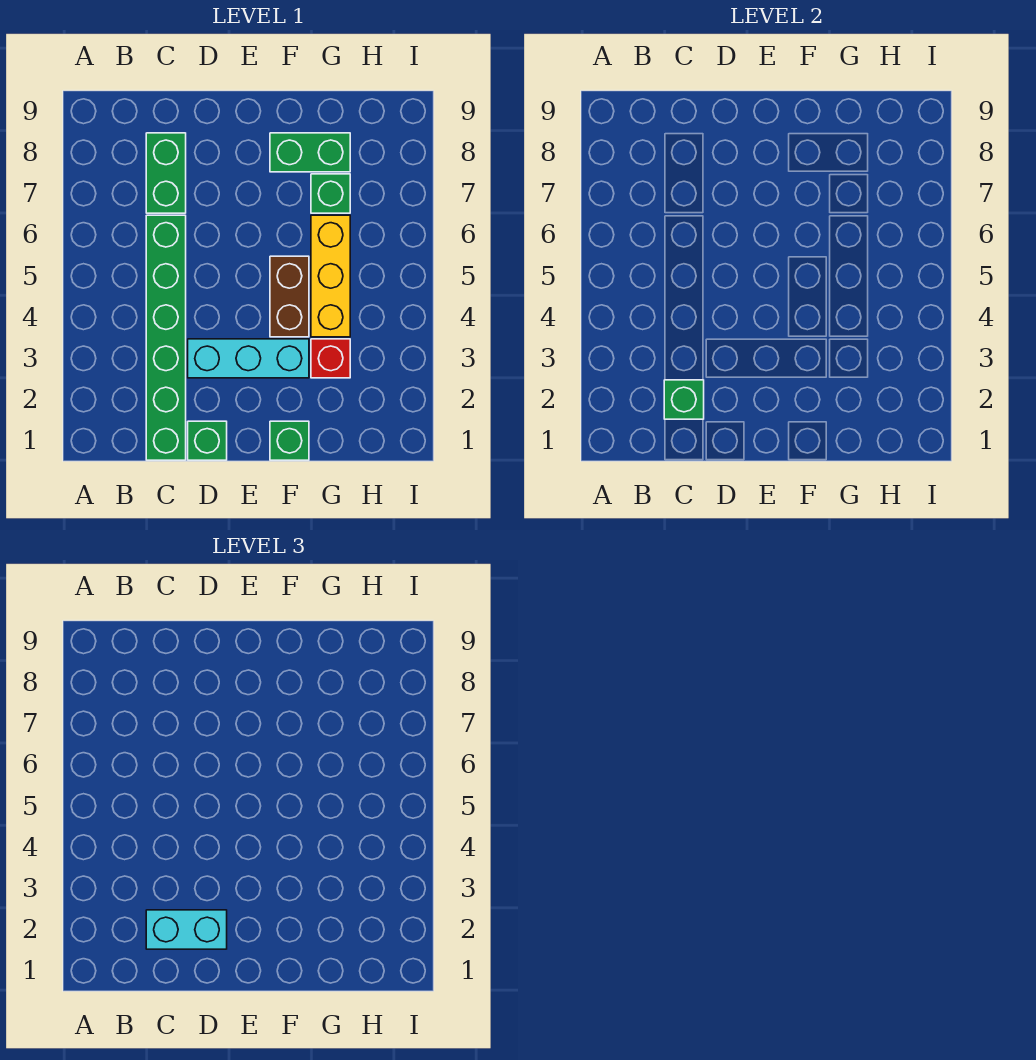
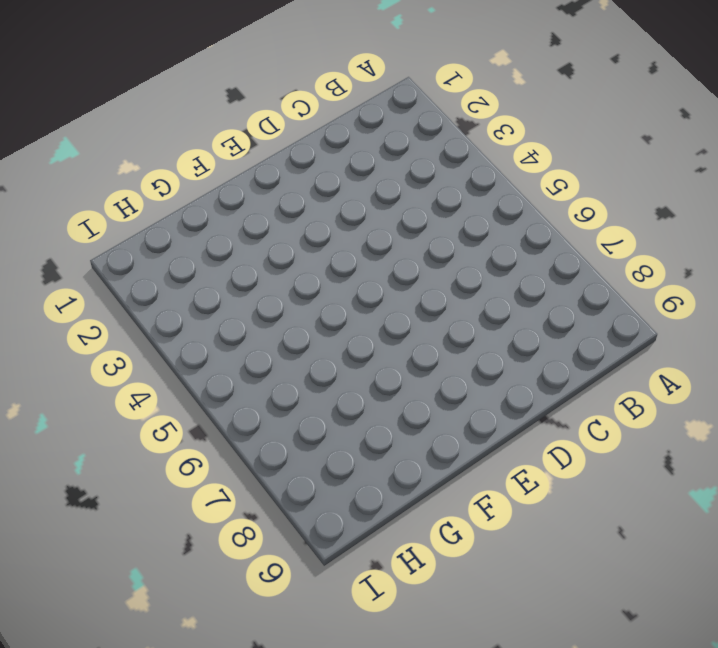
none -> green brick C1:C6 level 1
none -> green brick C7:C8 level 1
none -> green brick D1 level 1

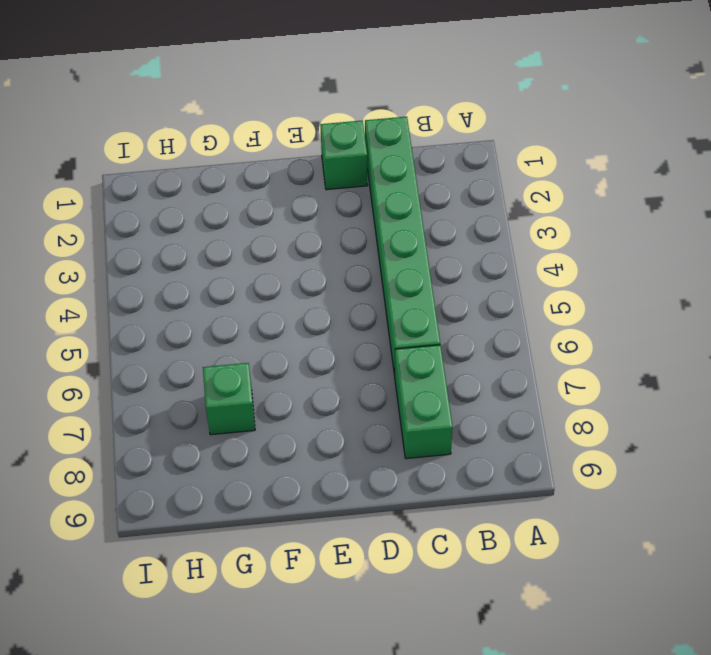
none -> cyan brick D3:F3 level 1
none -> green brick F1 level 1
none -> brown brick F4:F5 level 1

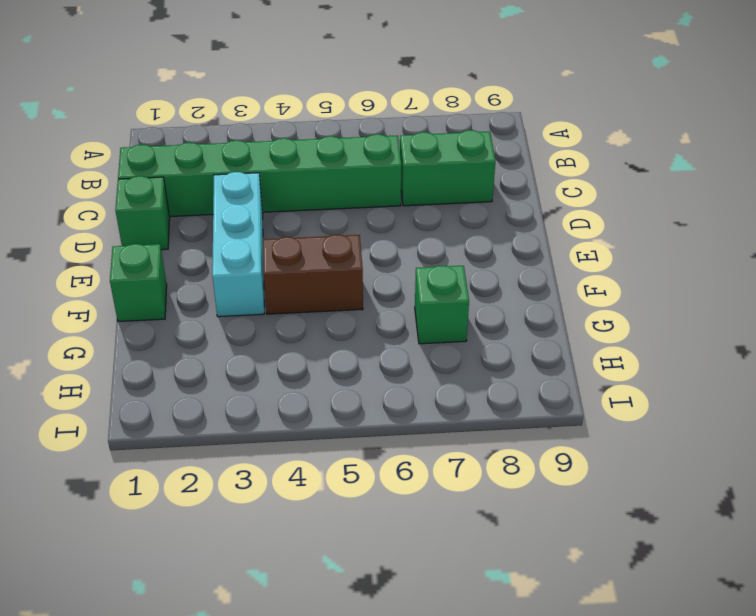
none -> green brick F8:G8 level 1
none -> red brick G3 level 1
none -> yellow brick G4:G6 level 1

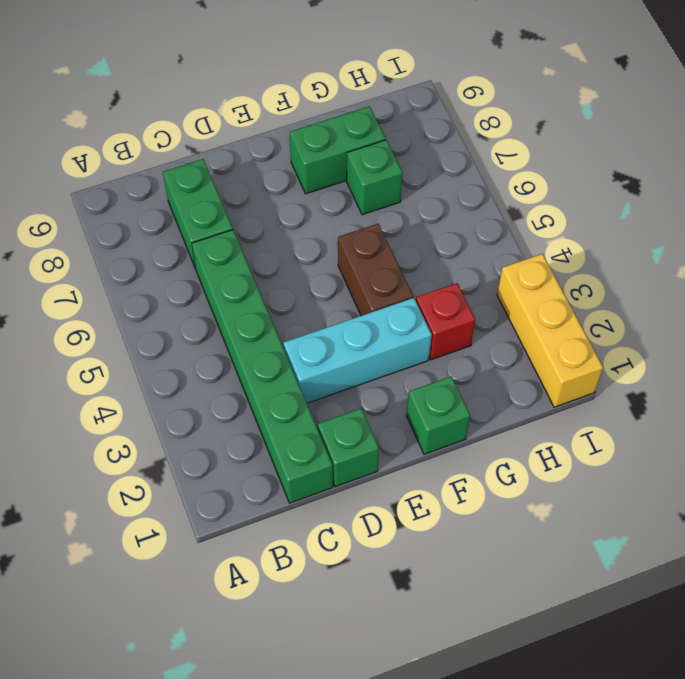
yellow brick I1:I3 level 1 -> yellow brick G4:G6 level 1
none -> green brick C2 level 2
none -> cyan brick C2:D2 level 3

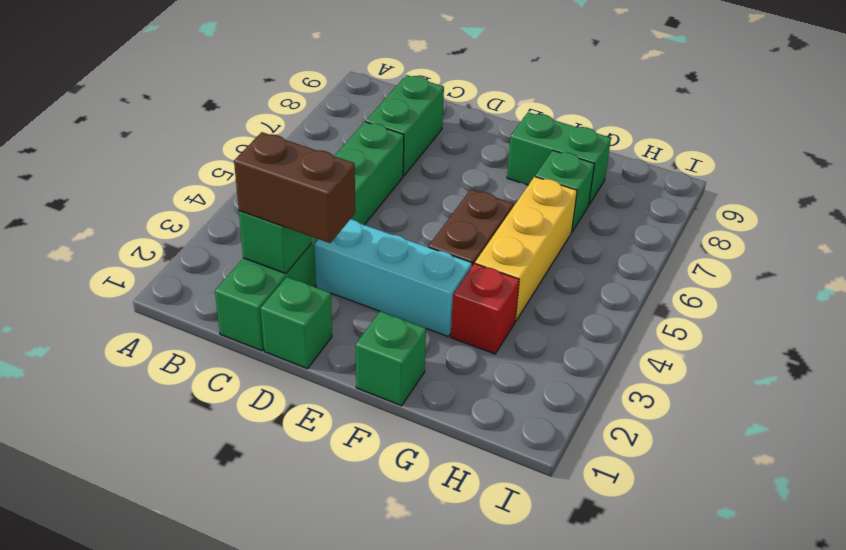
brown brick C2:D2 level 3 -> cyan brick C2:D2 level 3

